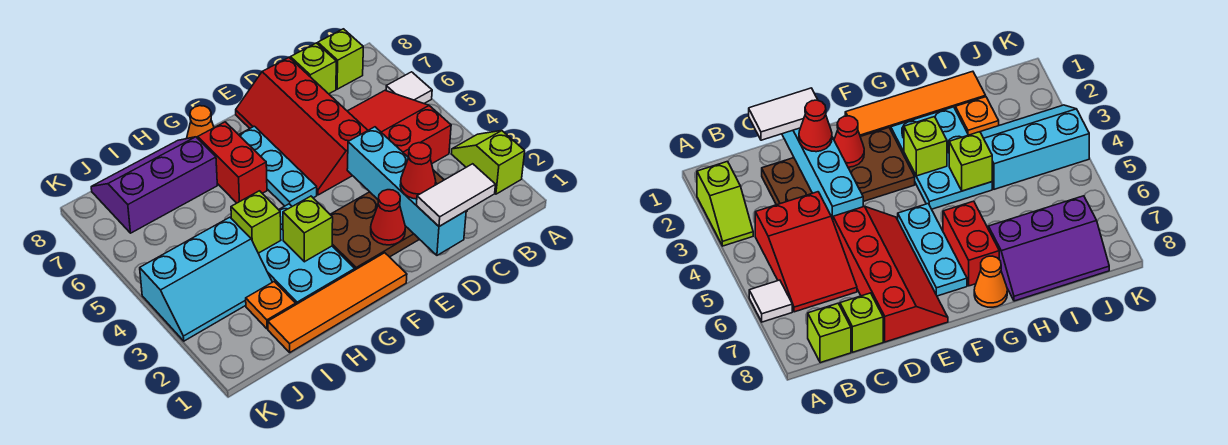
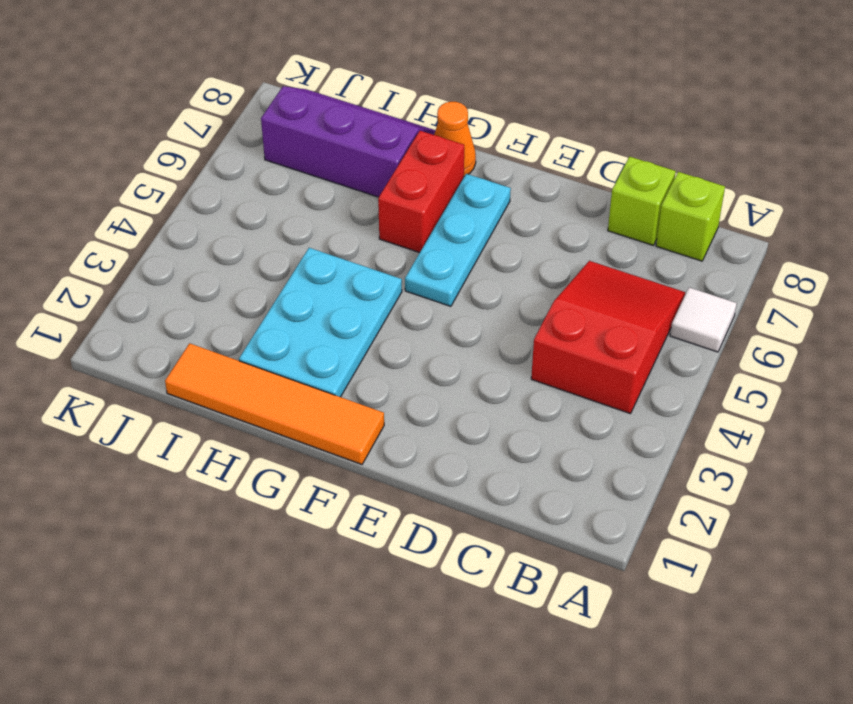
none -> lime slope A2:A3 level 1 top 2
none -> brown plate C2:F3 level 1
none -> red slope D5:E8 level 1 top D

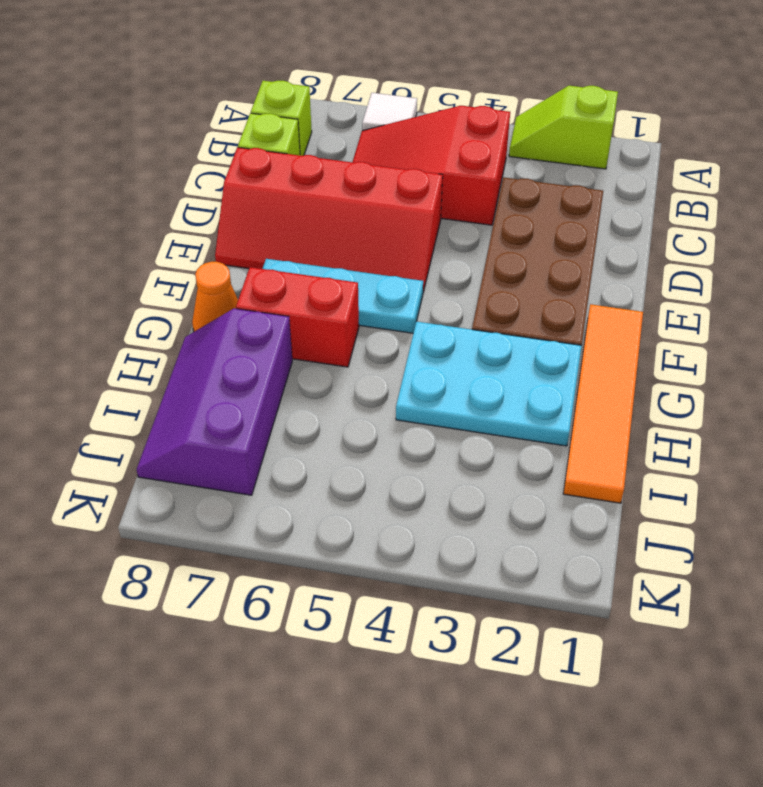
none -> orange plate I2 level 1
none -> cyan slope I3:K4 level 1 top 4
none -> cyan brick D1:D4 level 2

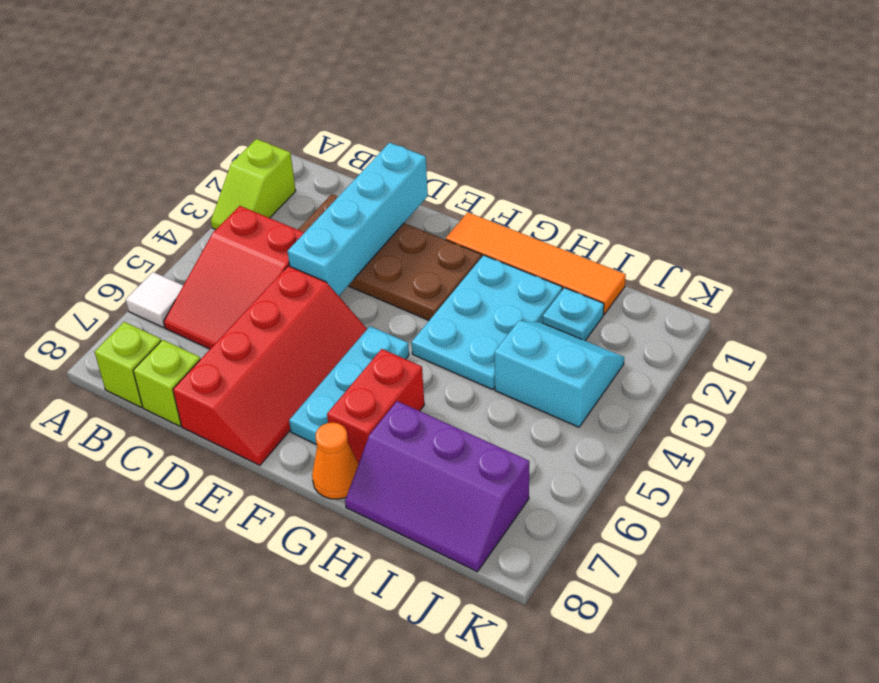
cyan plate I2 level 1 -> orange plate I2 level 1
cyan slope I3:J4 level 1 top 4 -> cyan slope I3:K4 level 1 top 4
none -> red cone E2 level 2
none -> lime brick G3 level 2
none -> lime brick H4 level 2

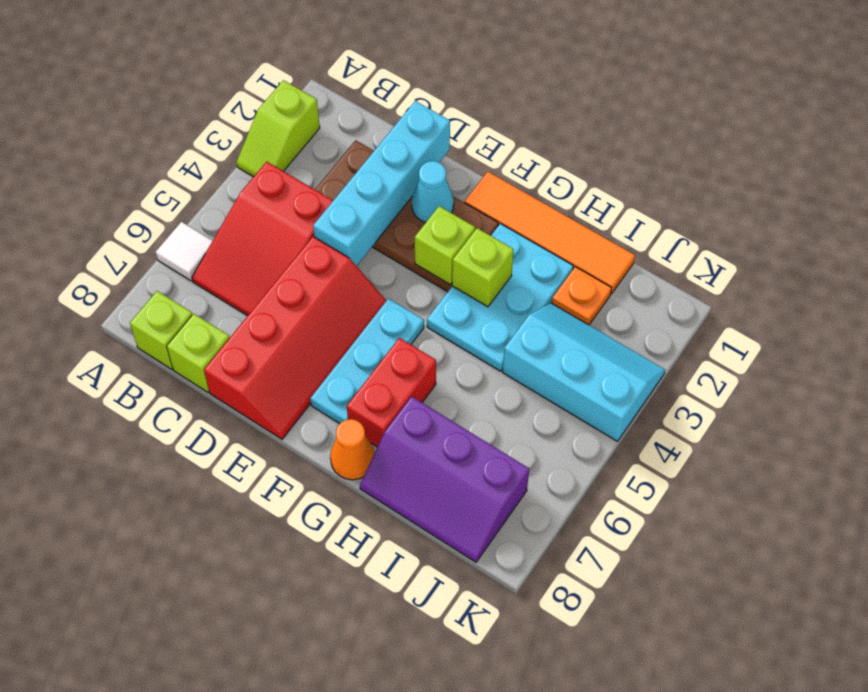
cyan cone E2 level 2 -> red cone E2 level 2
lime brick F3 level 2 -> lime brick H4 level 2
none -> white tile C1:D1 level 3
none -> red cone D2 level 3

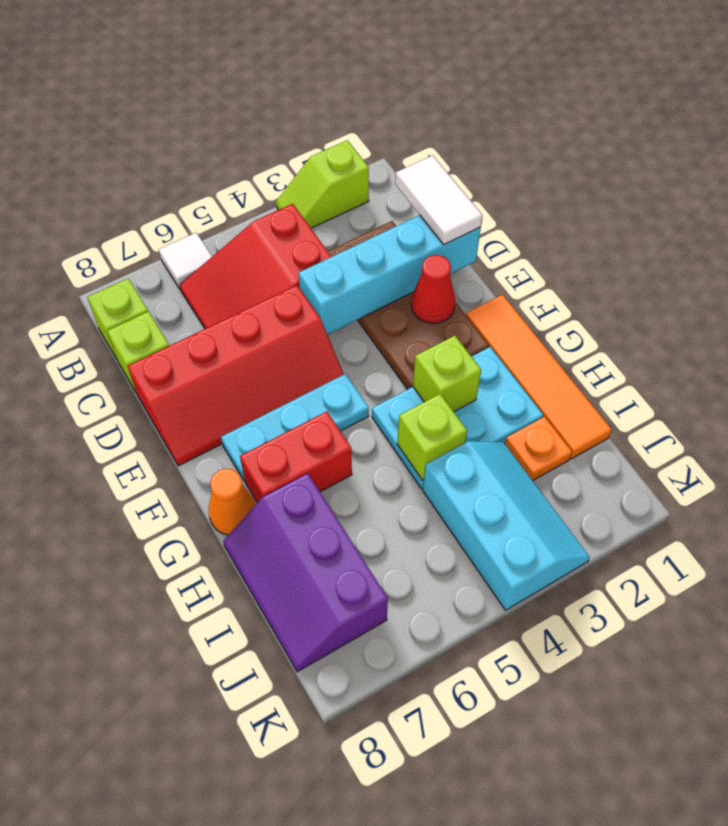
none -> red cone D2 level 3

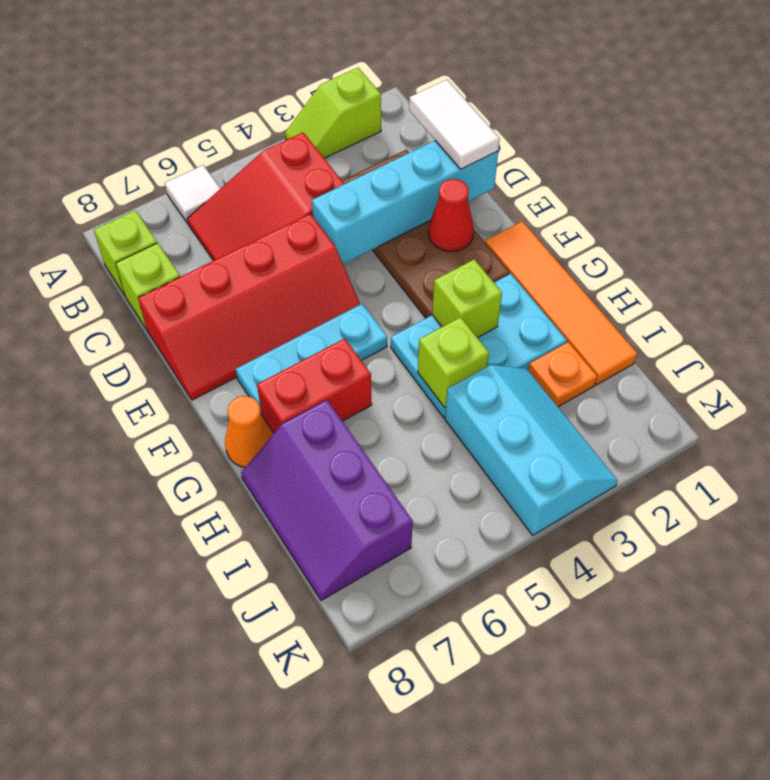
none -> red cone D2 level 3

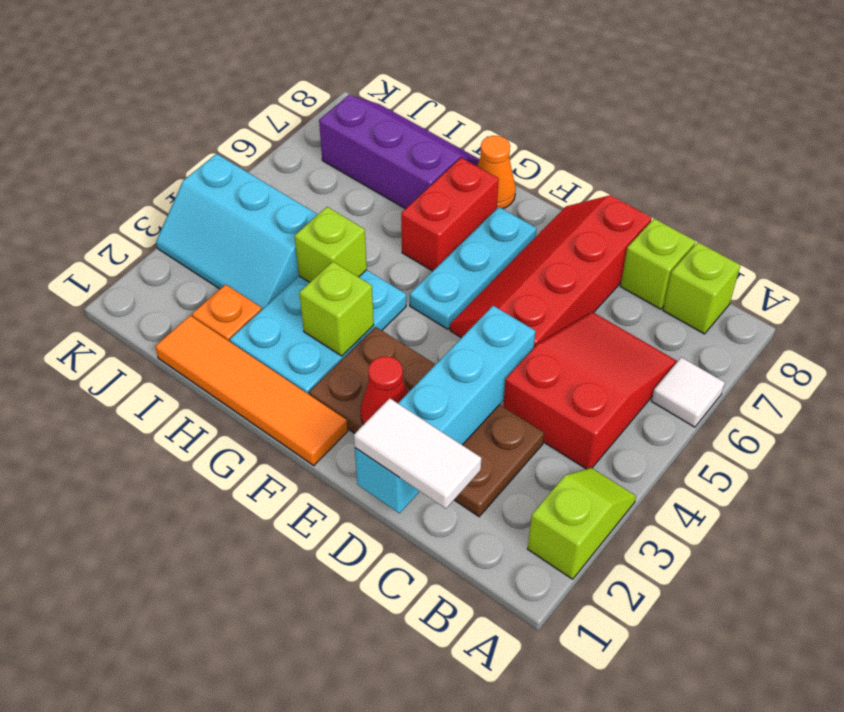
none -> red cone D2 level 3

